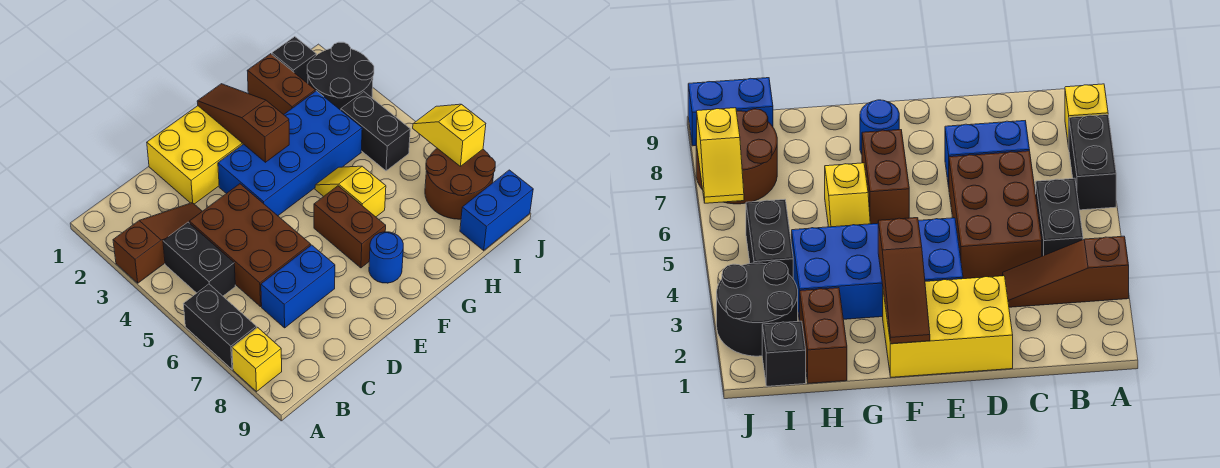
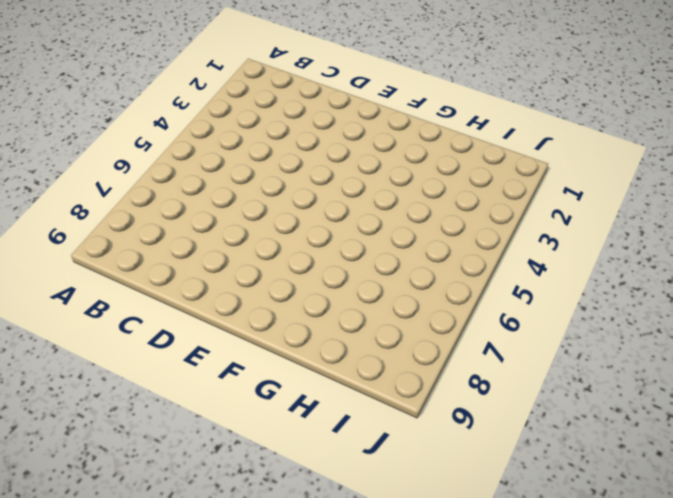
none -> brown slope A3:C3 level 1 top A
none -> black brick A6:A7 level 1
none -> yellow brick A8 level 1

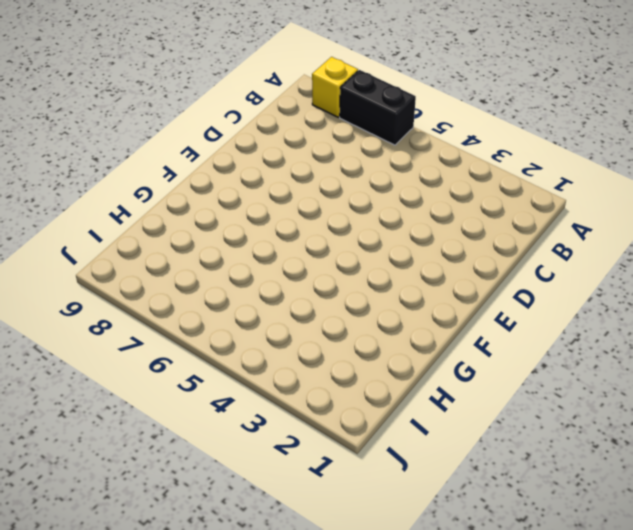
none -> brown slope A3:C3 level 1 top A
none -> black brick B4:B5 level 1
none -> brown brick C4:D6 level 1

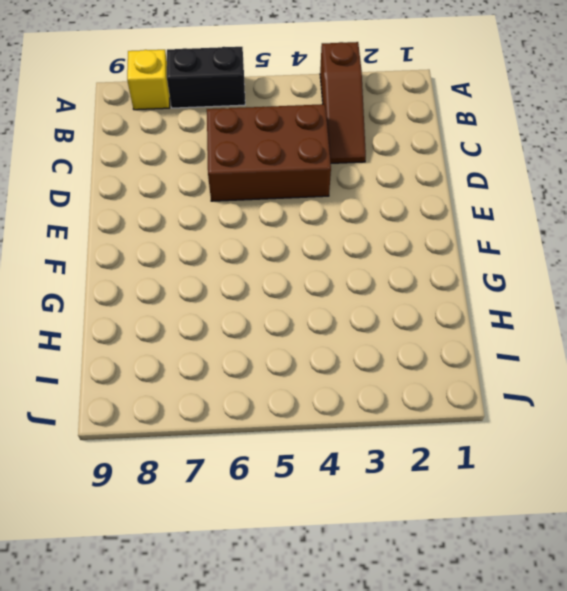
none -> black brick B4:B5 level 1
none -> blue brick C7:D7 level 1
none -> yellow brick D1:F2 level 1

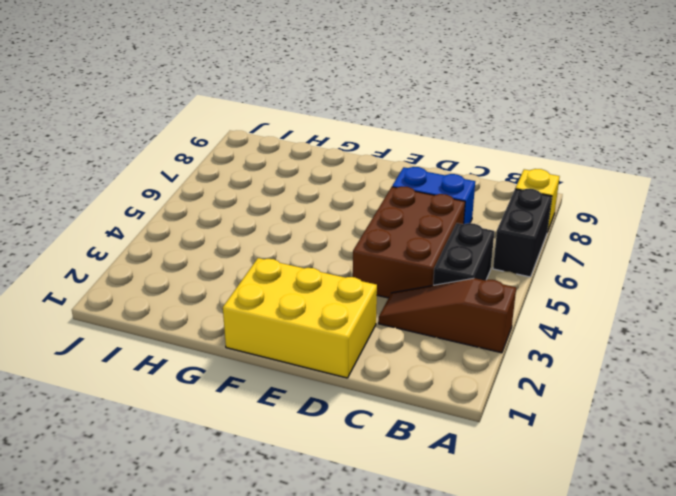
none -> blue brick E3:H4 level 1
none -> brown brick F6:F7 level 1
none -> blue round brick F8 level 1

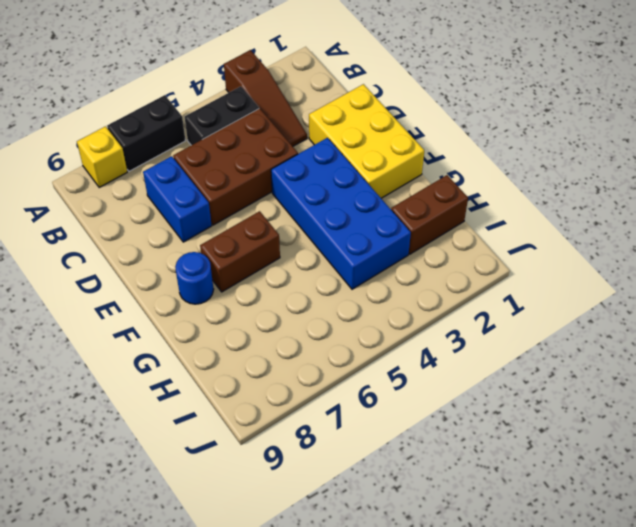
none -> yellow slope G5:G6 level 1 top 6
none -> black brick I1 level 1
none -> black round brick I2:J3 level 1

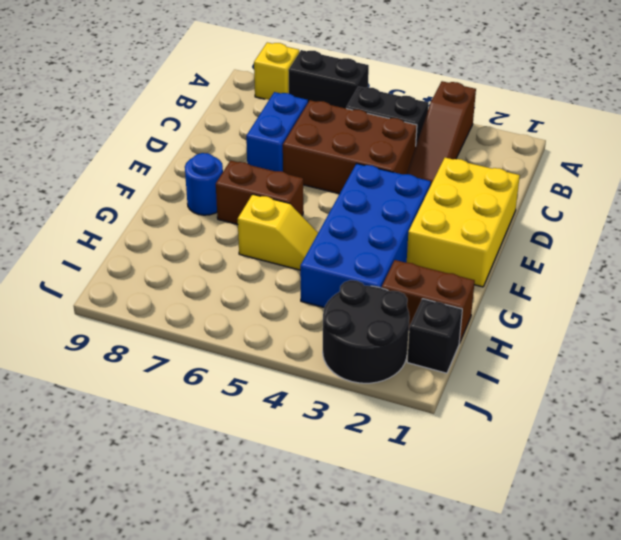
none -> black brick I4:I5 level 1
none -> brown round brick I7:J8 level 1
none -> blue brick I9:J9 level 1

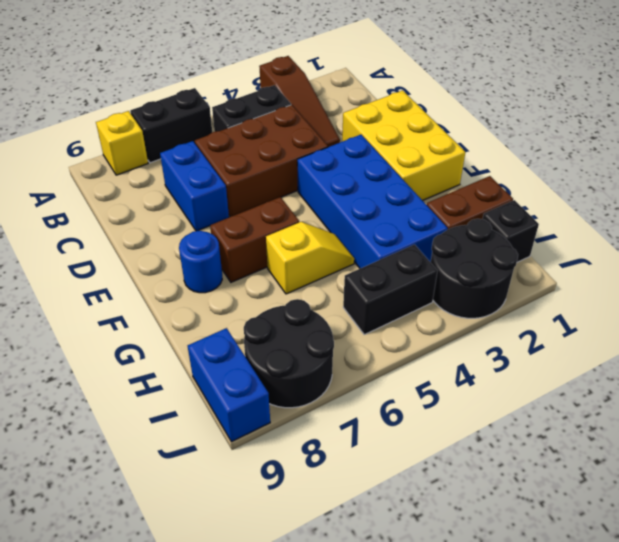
black round brick I7:J8 level 1 -> brown round brick I7:J8 level 1
none -> brown slope F1:F3 level 2 top 3
none -> yellow slope J6:J7 level 2 top 7

